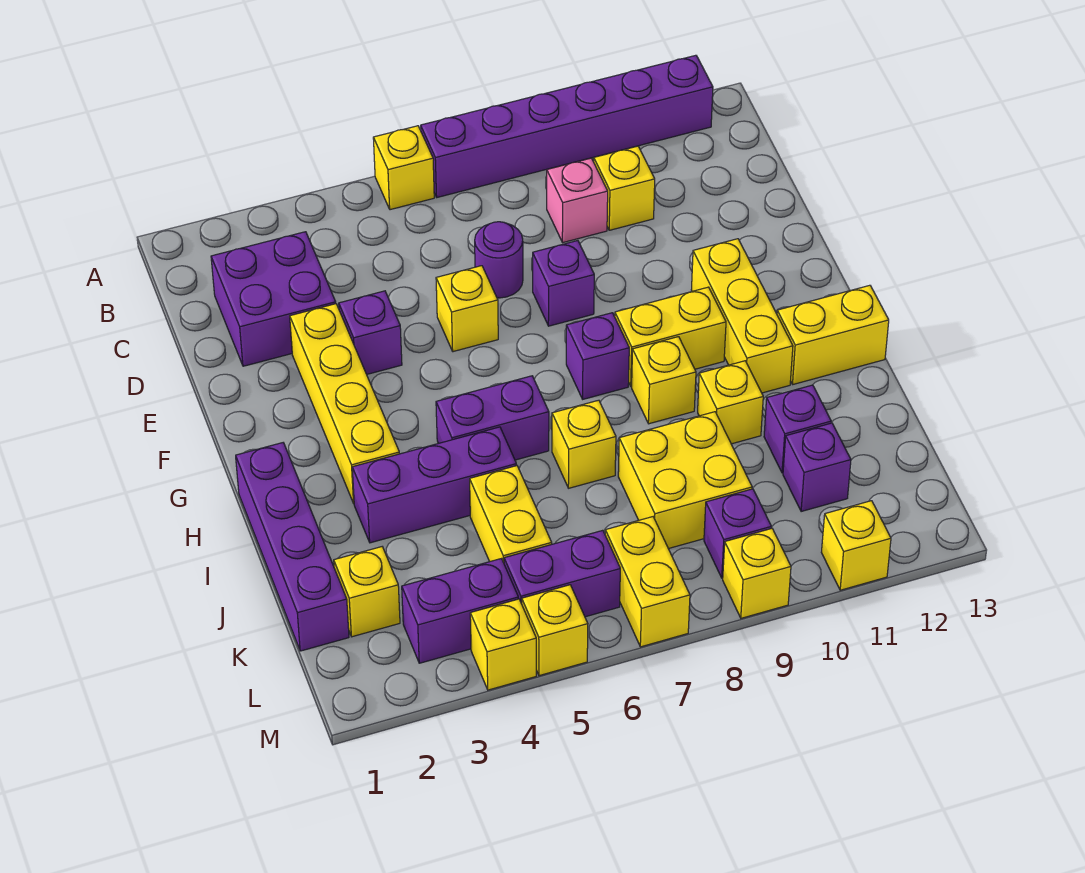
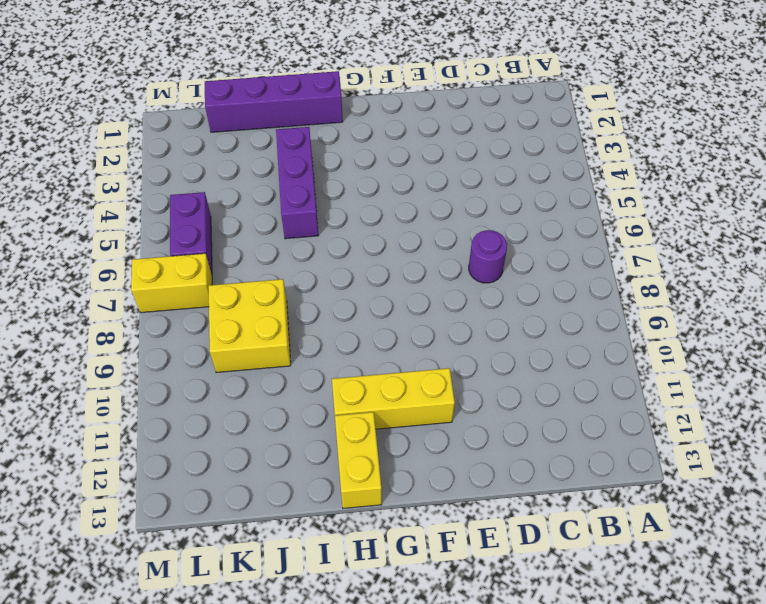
none -> yellow brick A6 level 1
none -> purple brick A7:A12 level 1
none -> purple brick C2:D3 level 1
none -> pink brick C9 level 1

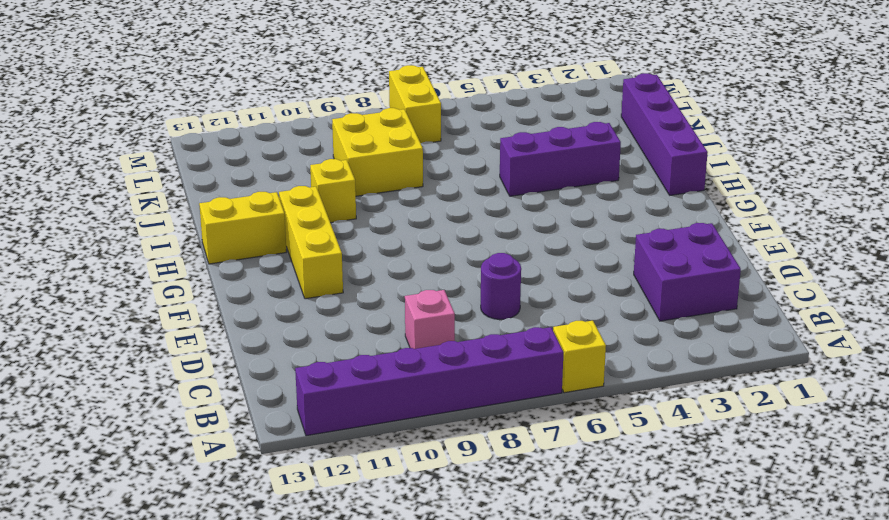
none -> yellow brick C10 level 1
none -> yellow brick E3:H3 level 1
none -> purple brick E4 level 1
none -> yellow brick E6 level 1

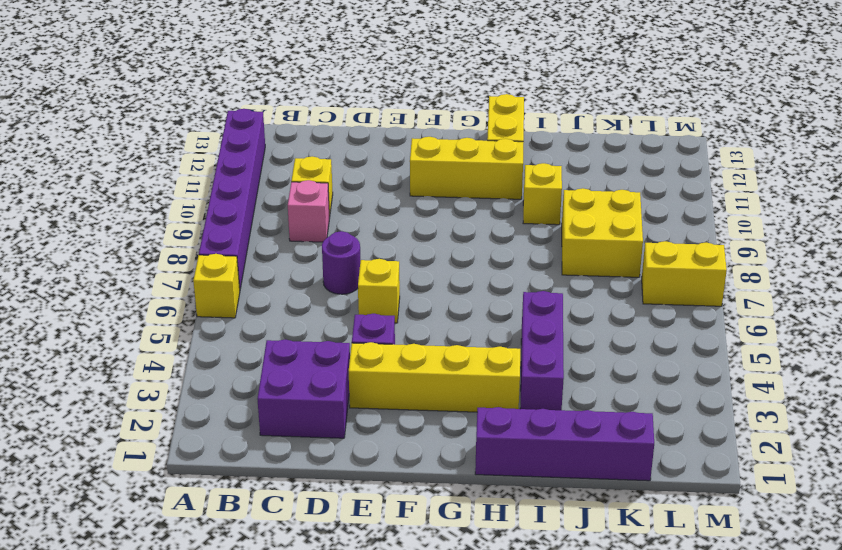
none -> purple brick E8 level 1
none -> purple brick G8 level 1
none -> yellow brick G9:G10 level 1
none -> purple brick H5:H6 level 1

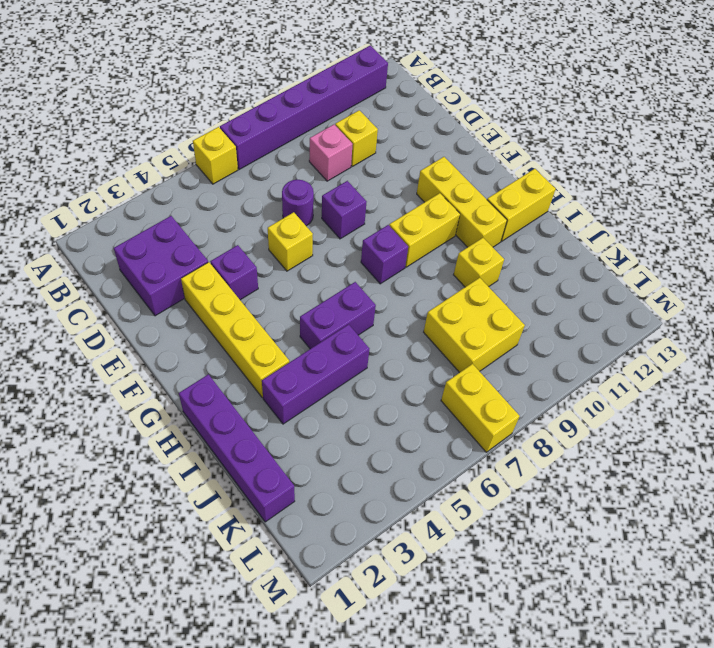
none -> yellow brick H9 level 1
none -> yellow brick I7 level 1
none -> yellow brick J5:K5 level 1
none -> purple brick J11 level 1

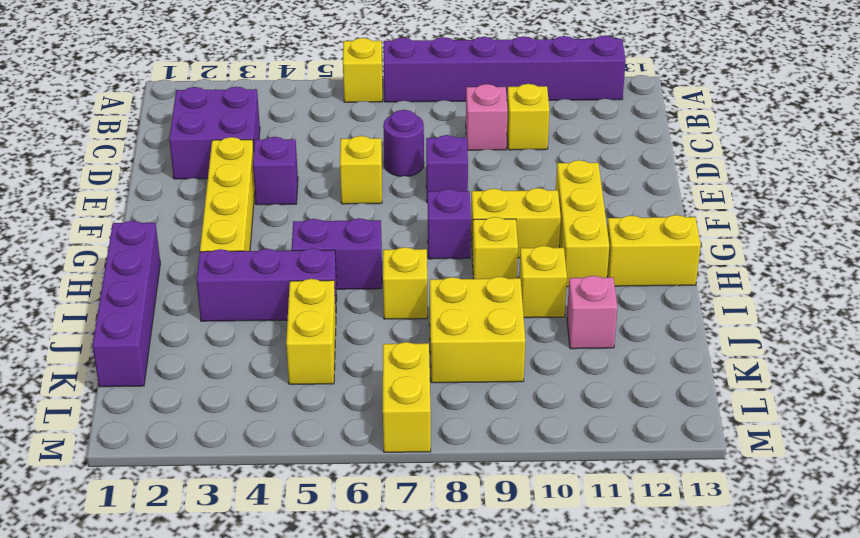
pink brick J11 level 1 -> purple brick J11 level 1
none -> yellow brick K2 level 1
none -> purple brick K11 level 1
none -> purple brick L3:L4 level 1
none -> purple brick L5:L6 level 1

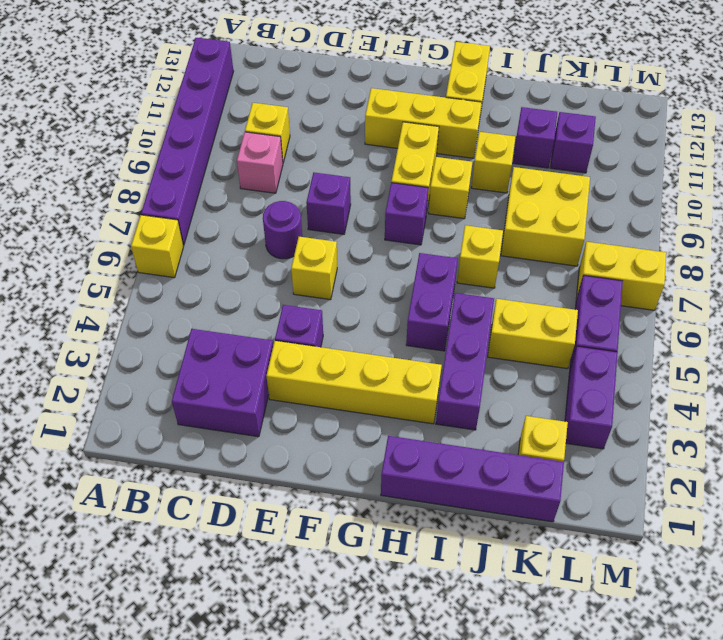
none -> purple brick L9 level 1
none -> yellow brick M4 level 1
none -> yellow brick M5 level 1
none -> yellow brick M9 level 1

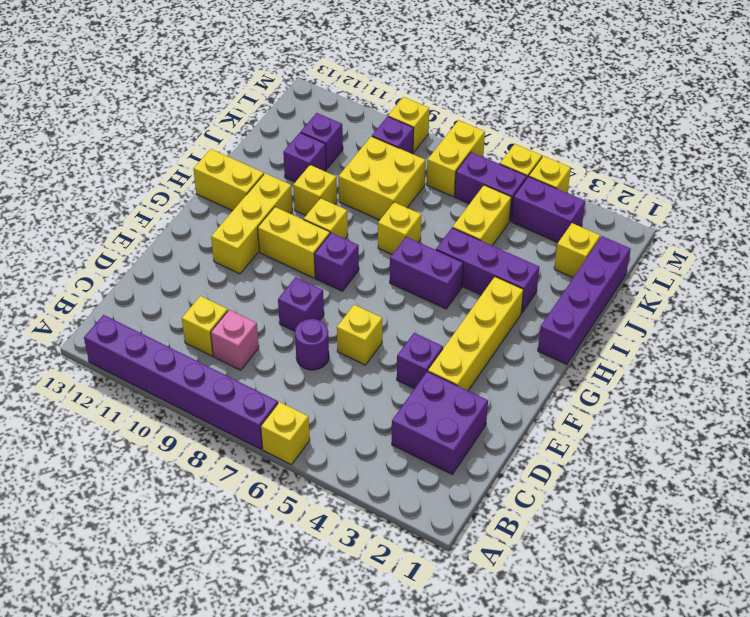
none -> yellow brick M11 level 1

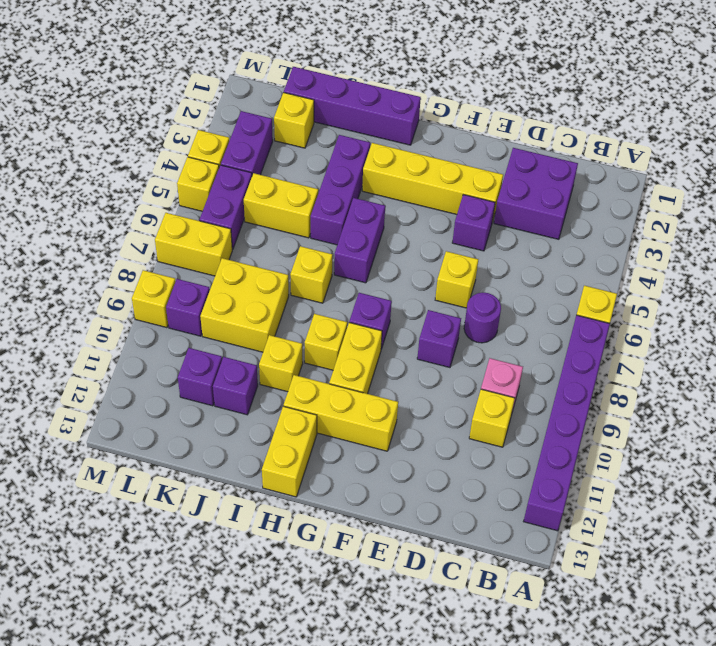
none -> yellow brick M11 level 1

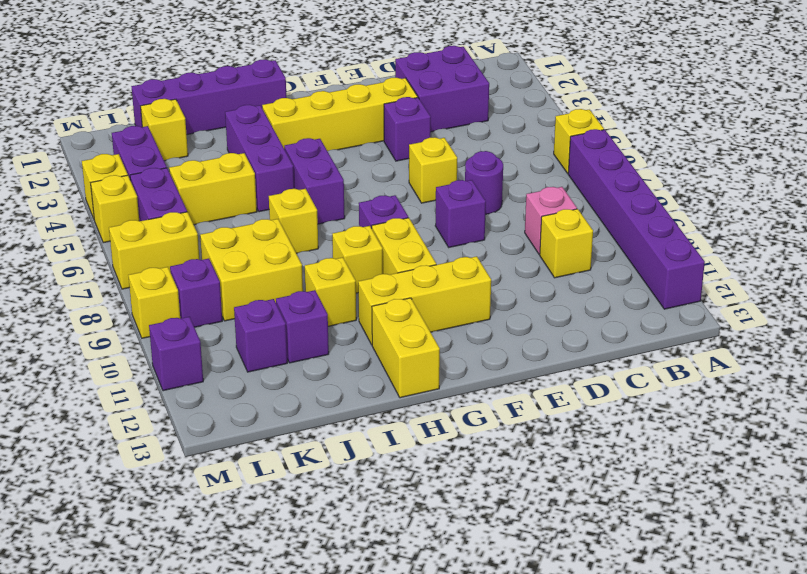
purple brick M11 level 1 -> yellow brick M11 level 1

